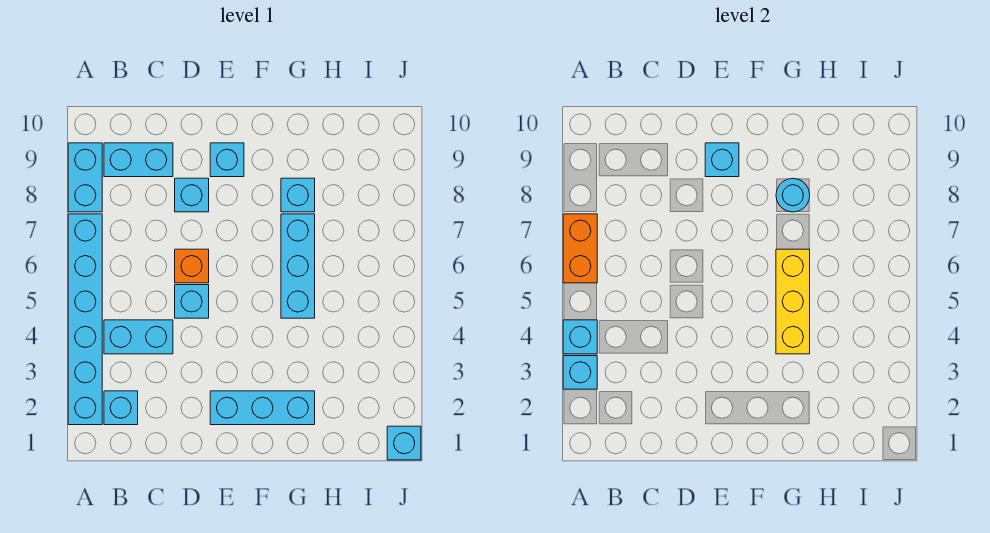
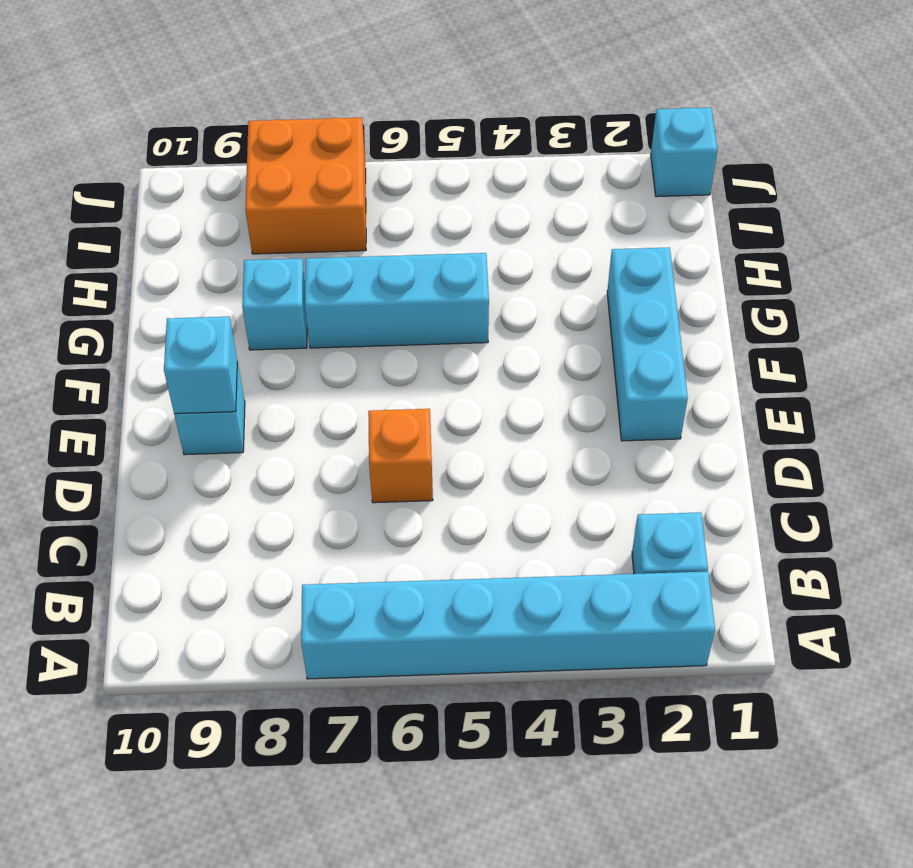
orange brick I7:J8 level 1 -> none
none -> cyan brick A8:A9 level 1
none -> cyan brick B4:C4 level 1
none -> cyan brick B9:C9 level 1

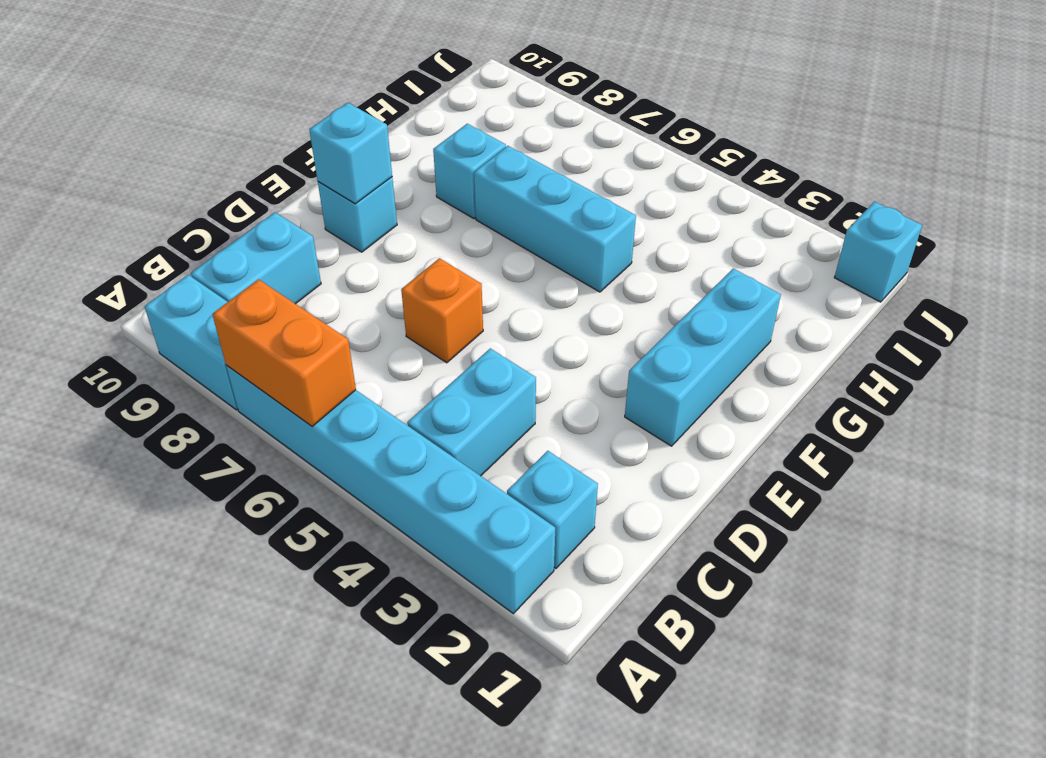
none -> cyan brick D5 level 1
none -> cyan brick D8 level 1
none -> cyan brick A3 level 2

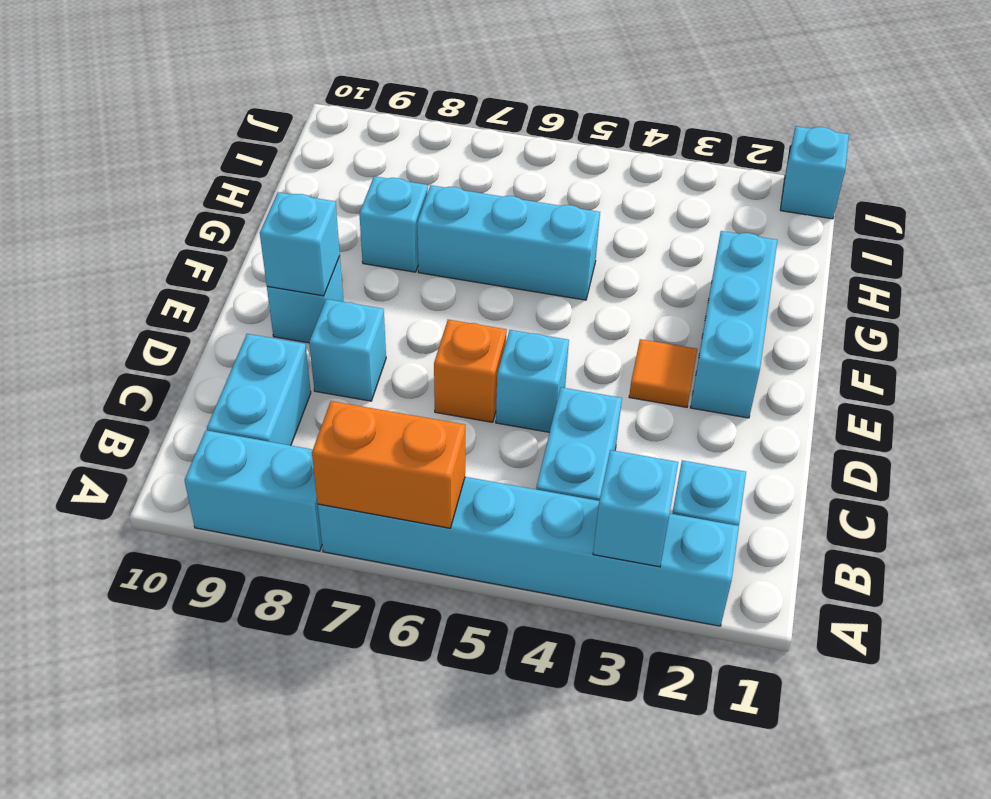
orange tile E3 level 1 -> none
none -> cyan brick A4 level 2
none -> yellow brick G4:G6 level 2
none -> cyan round brick G8 level 2

